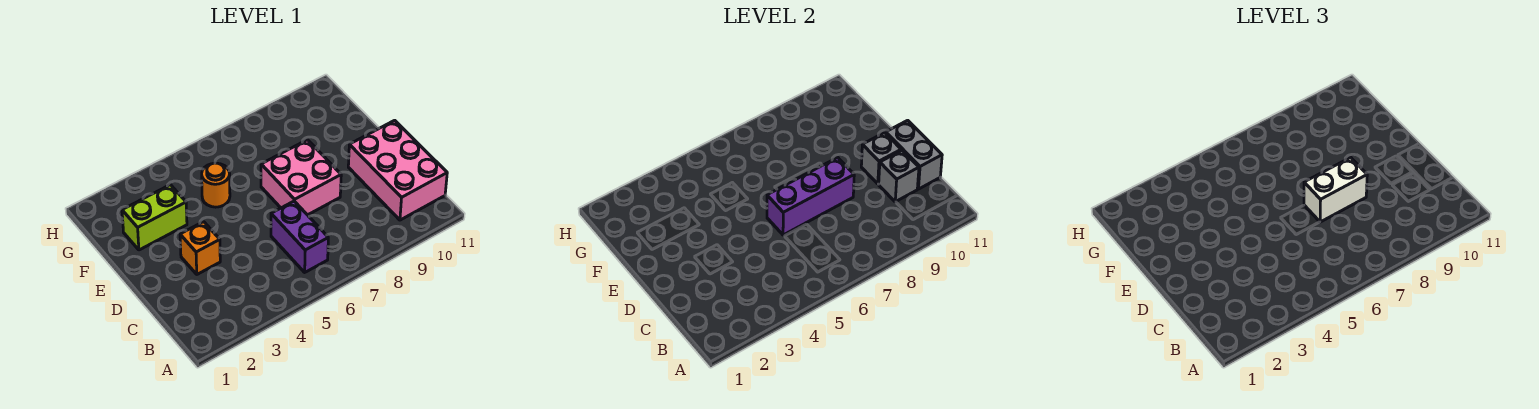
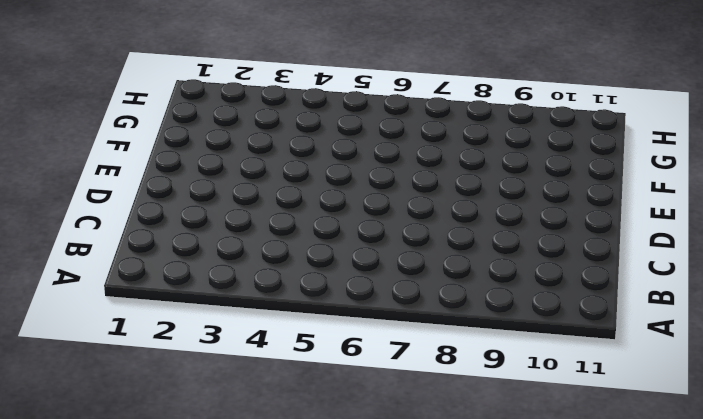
none -> purple brick B6:C6 level 1
none -> pink brick B10:D11 level 1

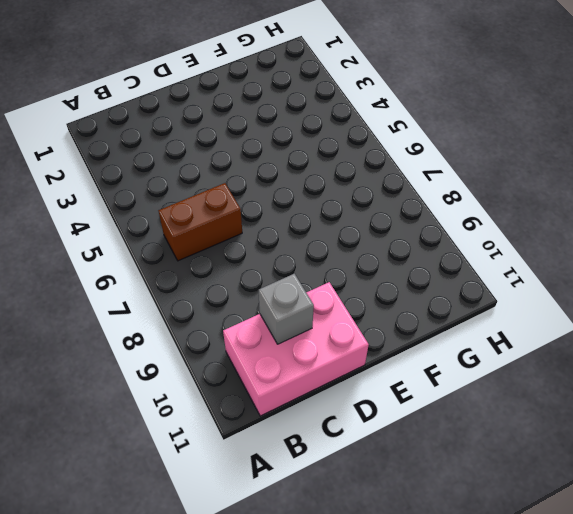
brown brick B6:C6 level 1 -> purple brick B6:C6 level 1
none -> orange brick D3 level 1
none -> pink brick D7:E8 level 1

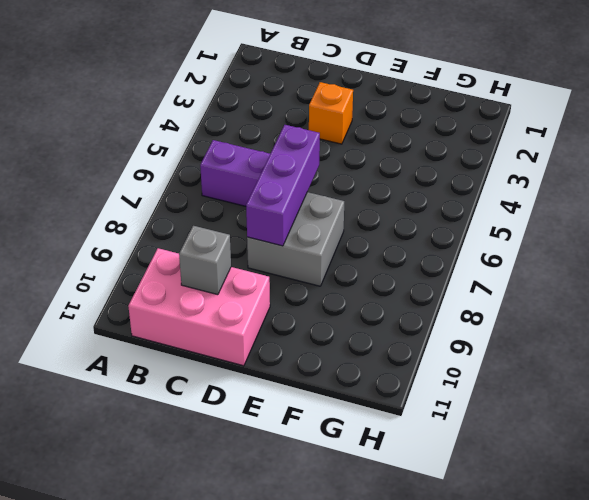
grey brick D7:E8 level 1 -> pink brick D7:E8 level 1
none -> lime brick F2:F3 level 1
none -> orange round brick F5 level 1

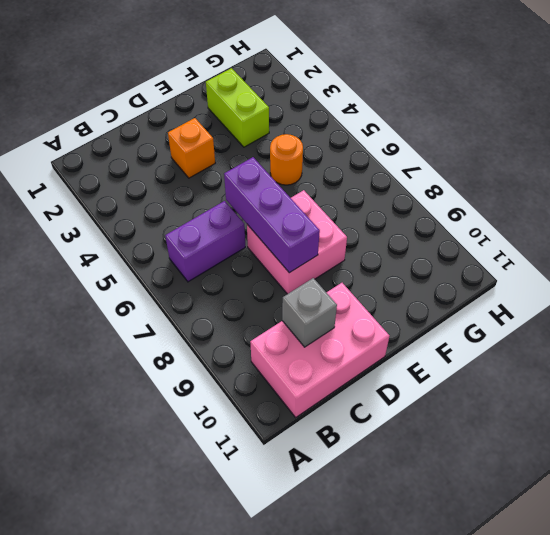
none -> grey brick C11:D11 level 2
none -> grey brick D10 level 2

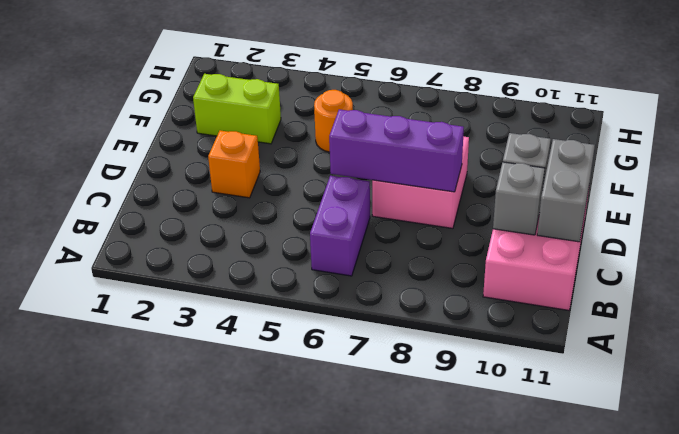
none -> white brick D7:D8 level 3

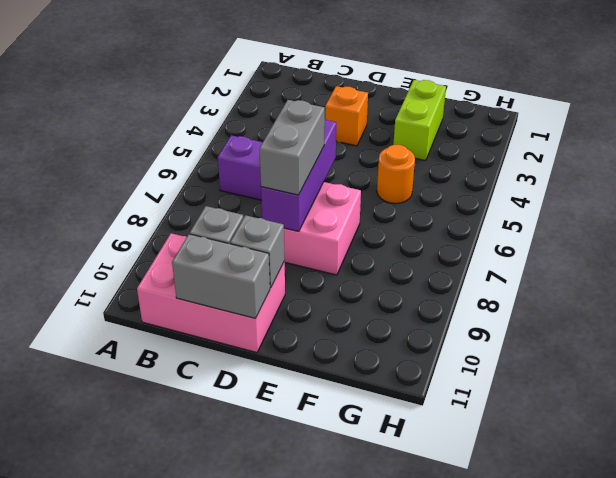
grey brick D7:D8 level 3 -> white brick D7:D8 level 3

